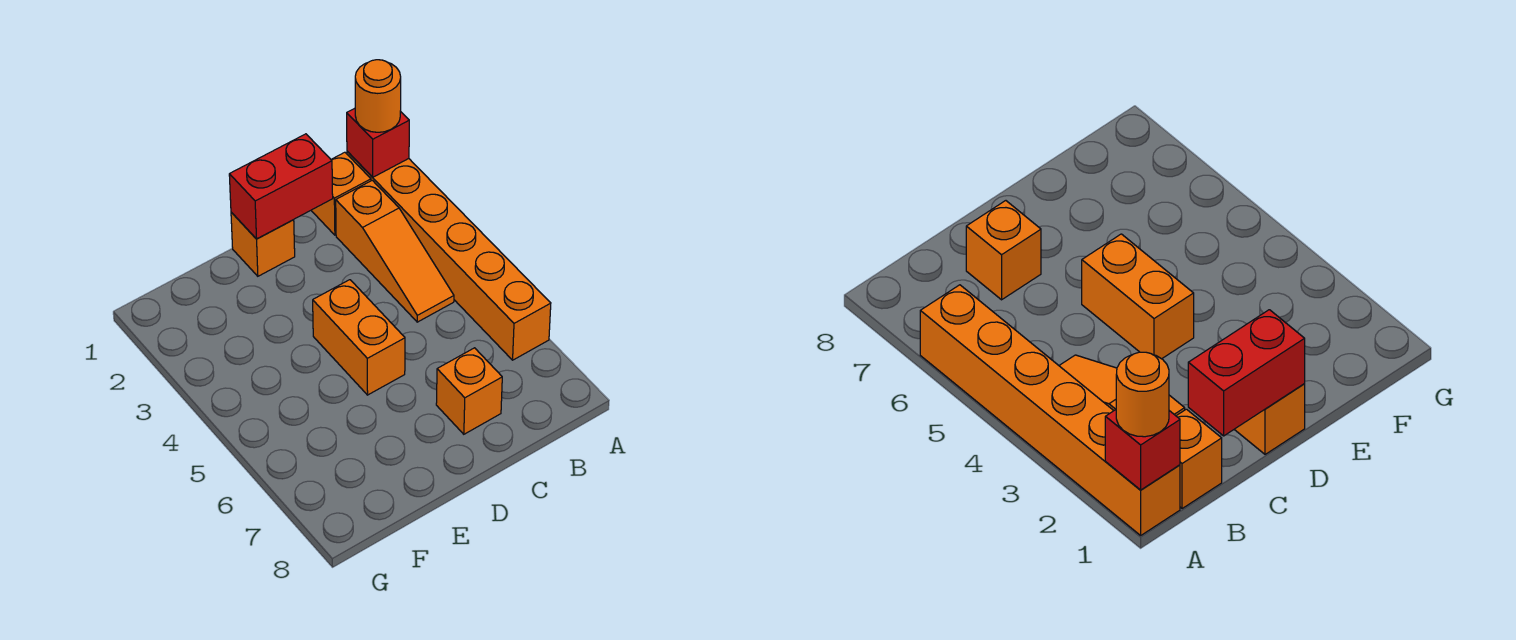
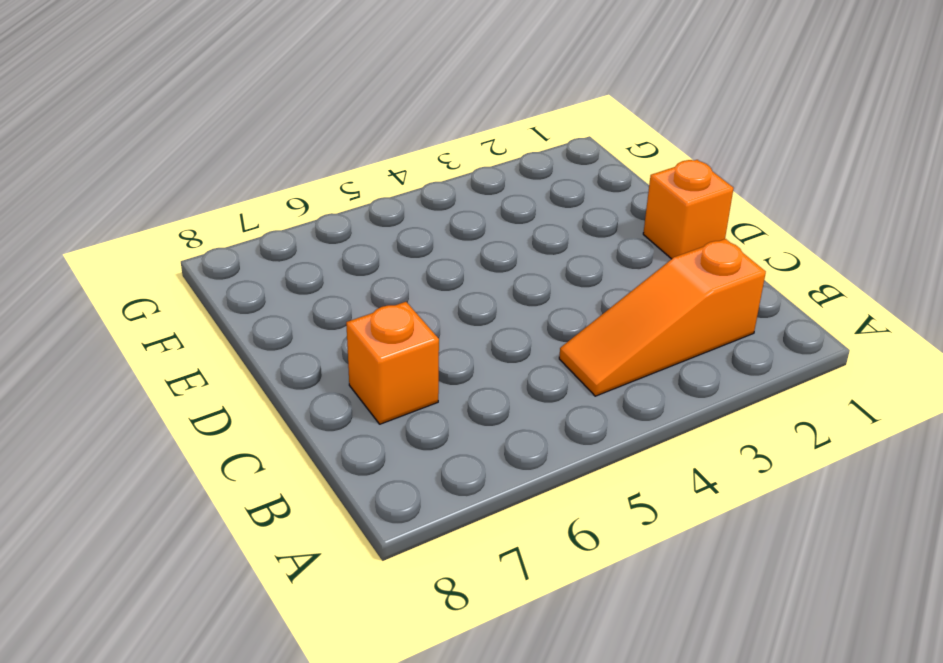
none -> orange brick A1:A6 level 1
none -> orange brick B1 level 1

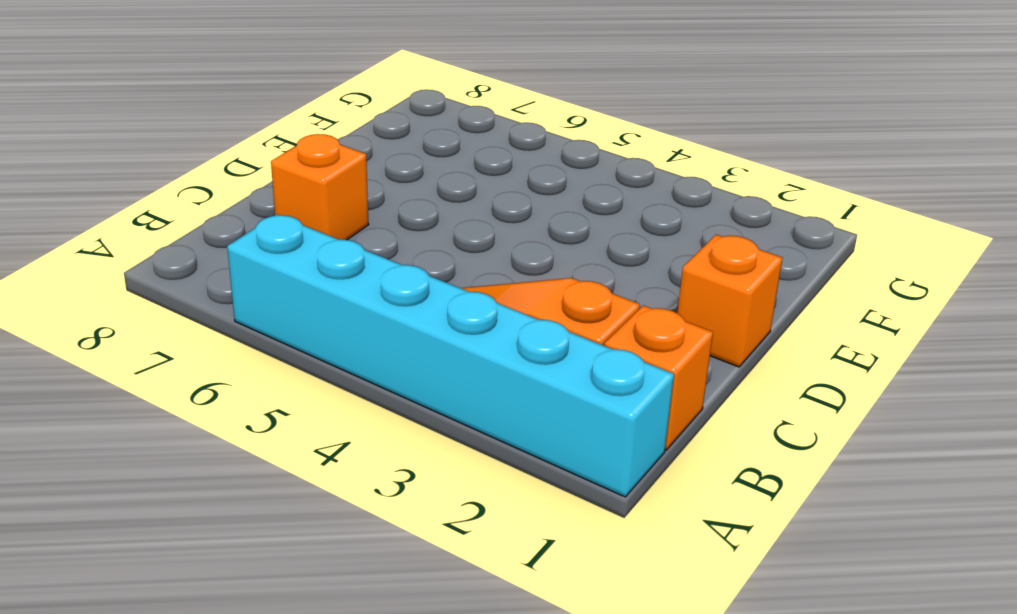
cyan brick A1:A6 level 1 -> orange brick A1:A6 level 1
none -> orange brick D4:D5 level 1
none -> red brick A1 level 2

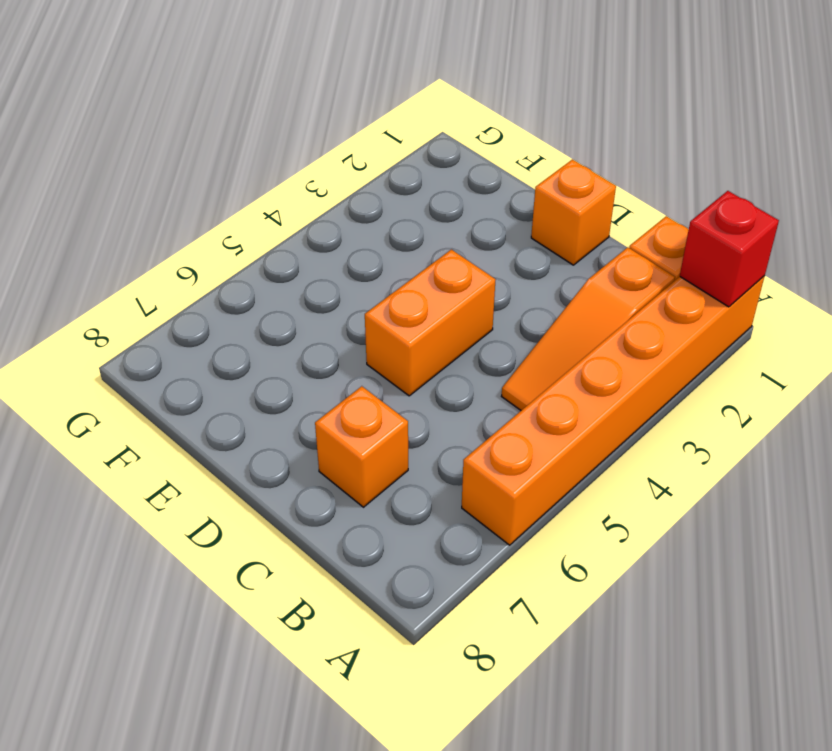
none -> red brick C1:D1 level 2
none -> orange round brick A1 level 3

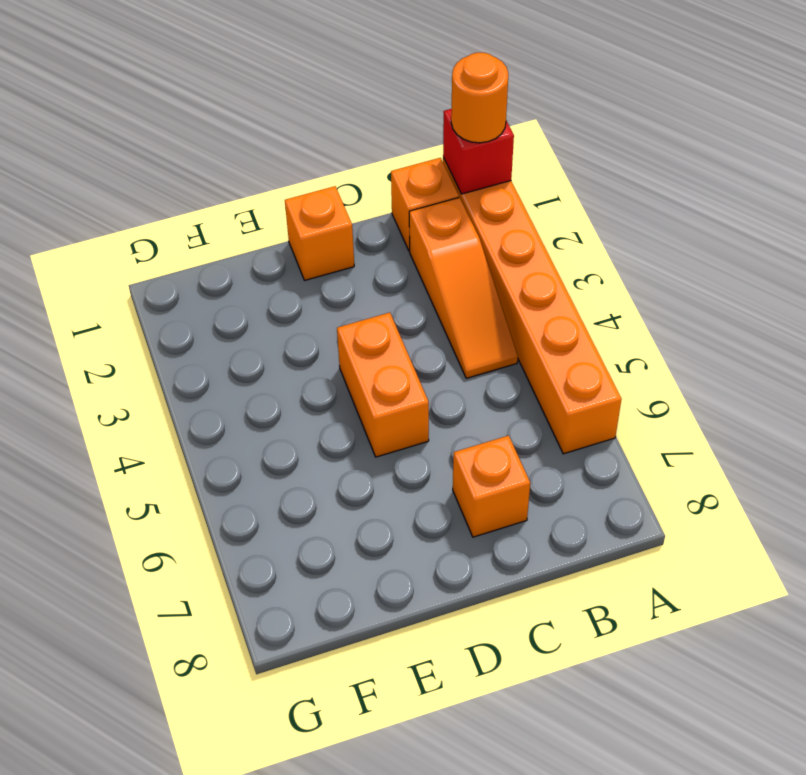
none -> red brick C1:D1 level 2

